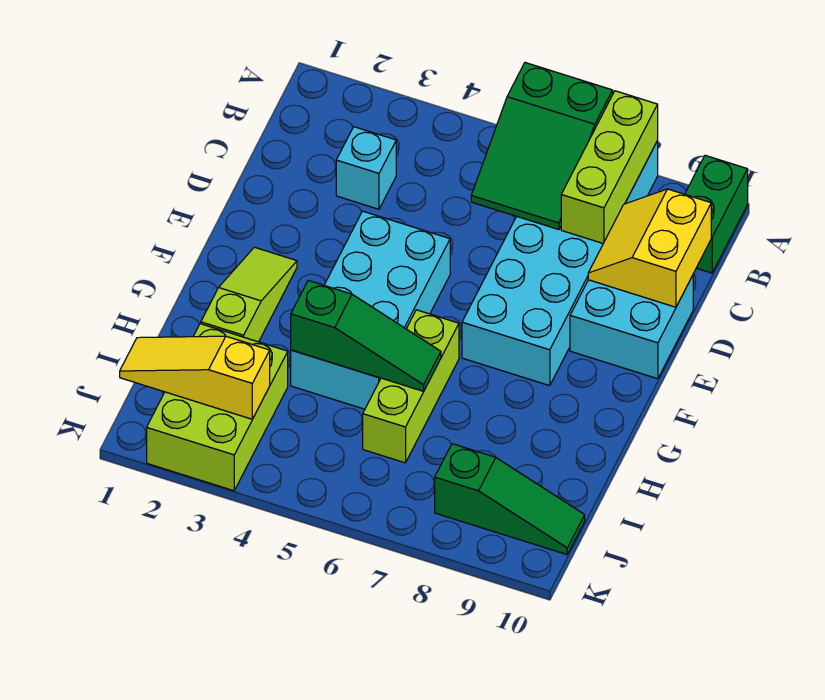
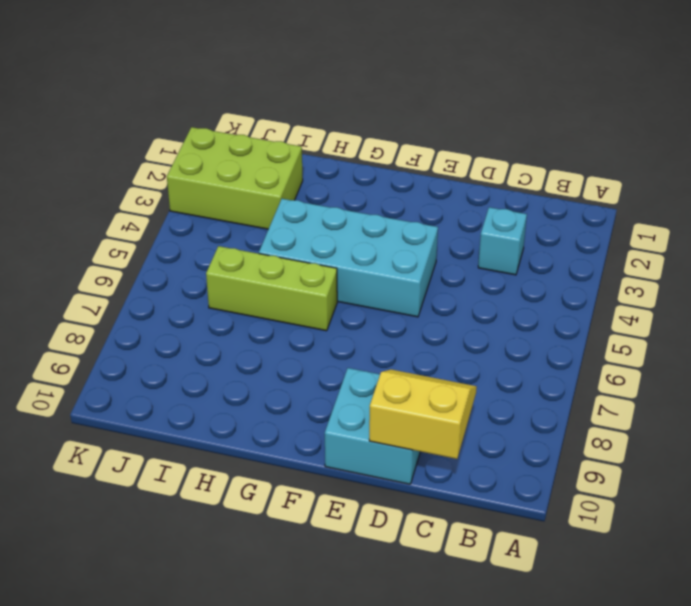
none -> cyan brick A7:F8 level 1
none -> green brick A10:B10 level 1
none -> lime slope F2:H2 level 1 top H

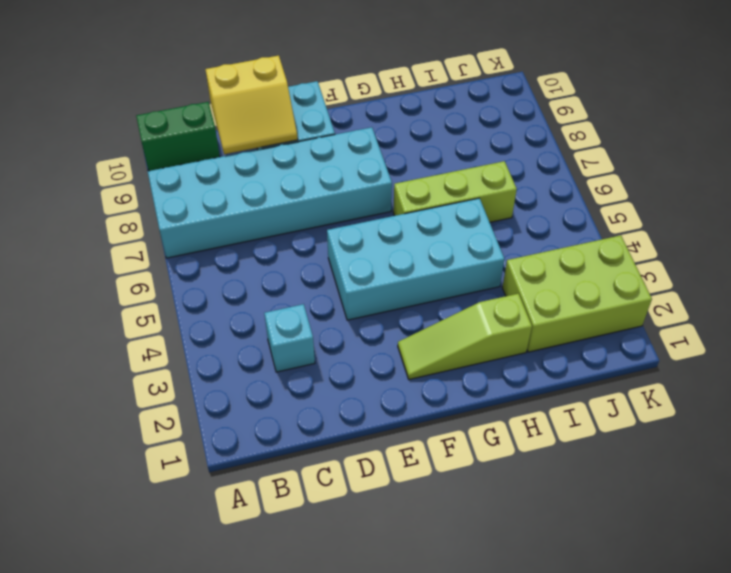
none -> green slope J8:J10 level 1 top 8
none -> green slope A6:C7 level 2 top A
none -> lime brick A8:C8 level 2

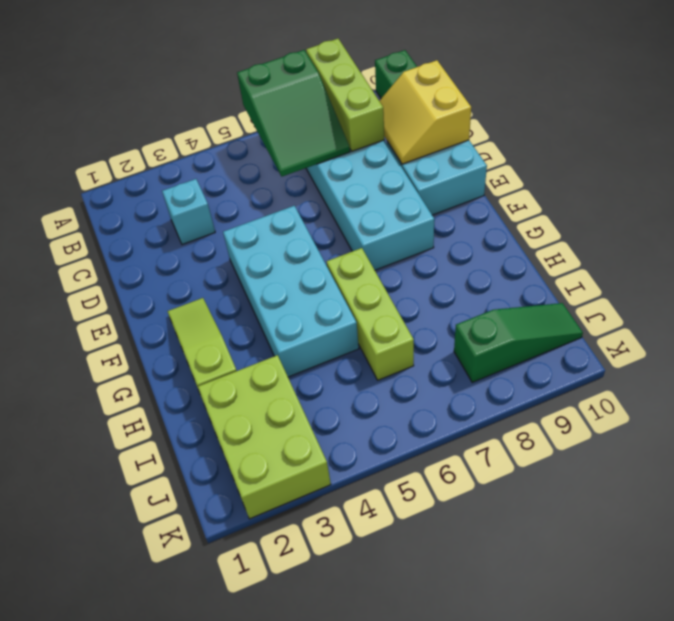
none -> green slope H4:H6 level 2 top 4
none -> yellow slope J1:J3 level 2 top 3

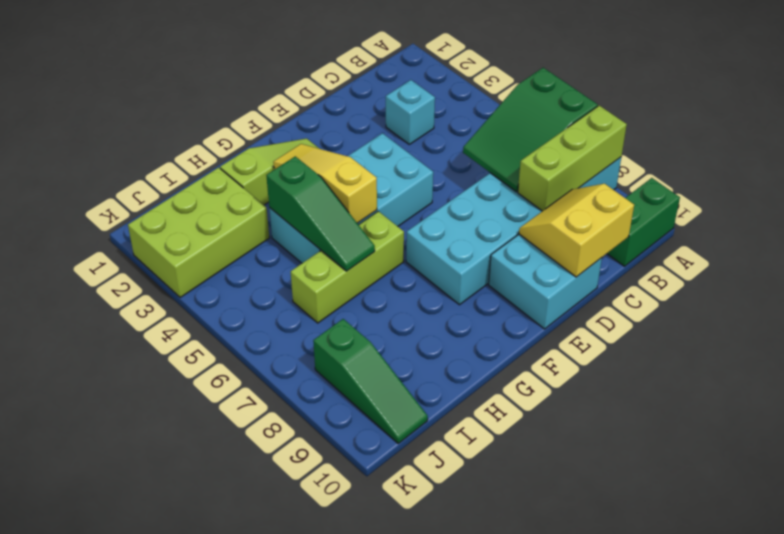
yellow slope G3:G5 level 2 top 5 -> yellow slope J1:J3 level 2 top 3

